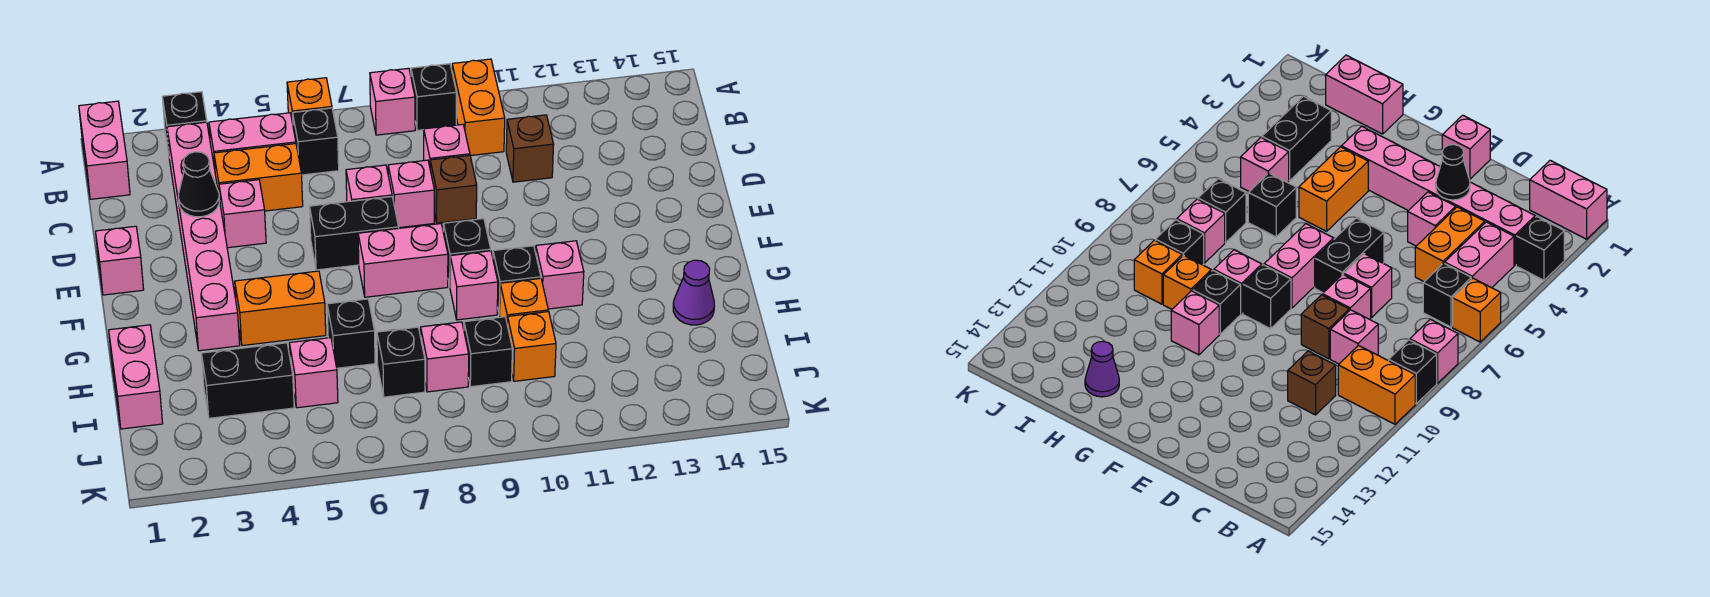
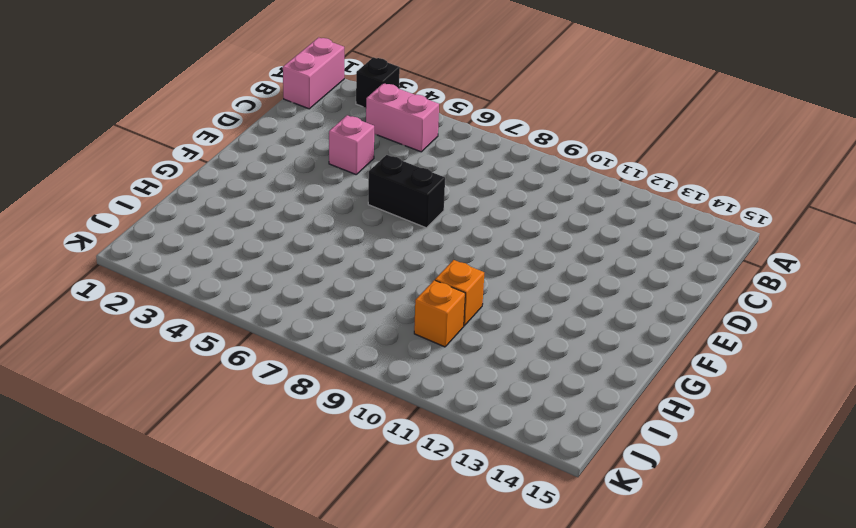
none -> orange brick A6 level 1
none -> pink brick A8 level 1
none -> black brick A9 level 1
none -> orange brick A10:B10 level 1

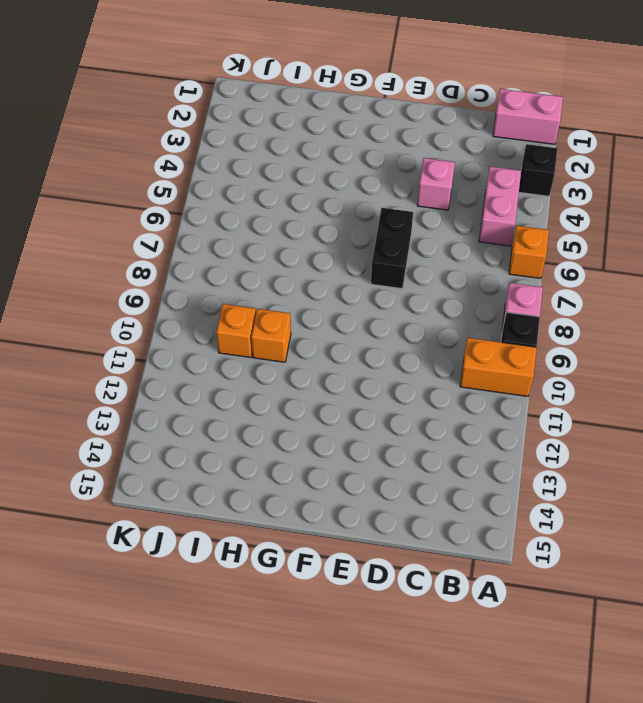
none -> pink brick B3:G3 level 1
none -> black brick B6 level 1
none -> orange brick C4:C5 level 1
none -> pink brick C9 level 1

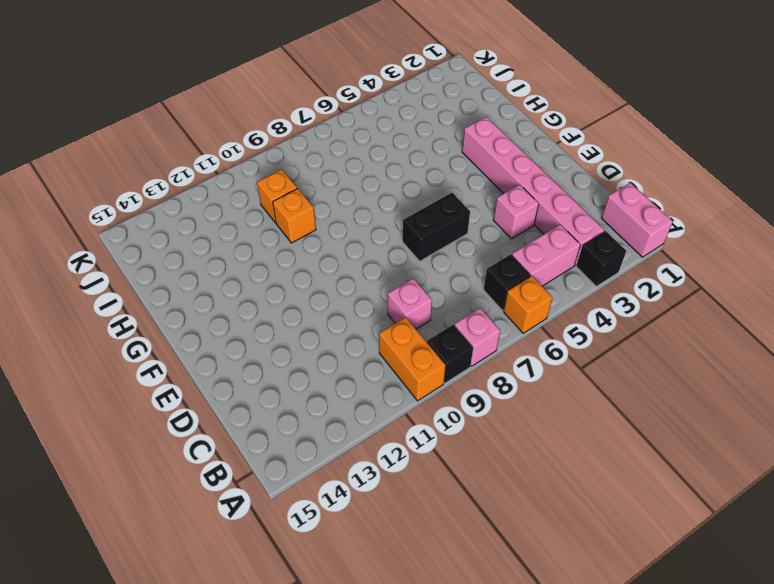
none -> orange brick C4:C5 level 1
none -> brown brick C11 level 1
none -> pink brick D7 level 1
none -> pink brick D8 level 1

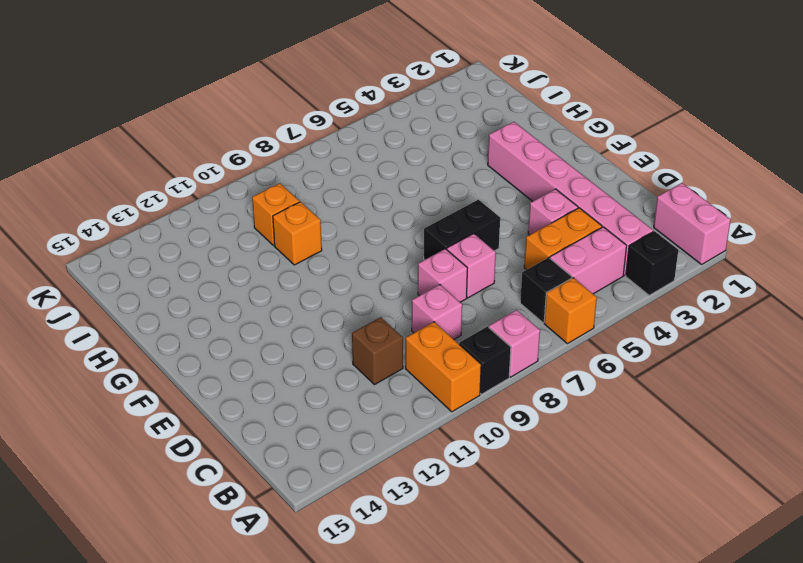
none -> brown brick D9 level 1
none -> pink brick E1 level 1
none -> pink brick F7:F8 level 1
none -> black brick F9 level 1

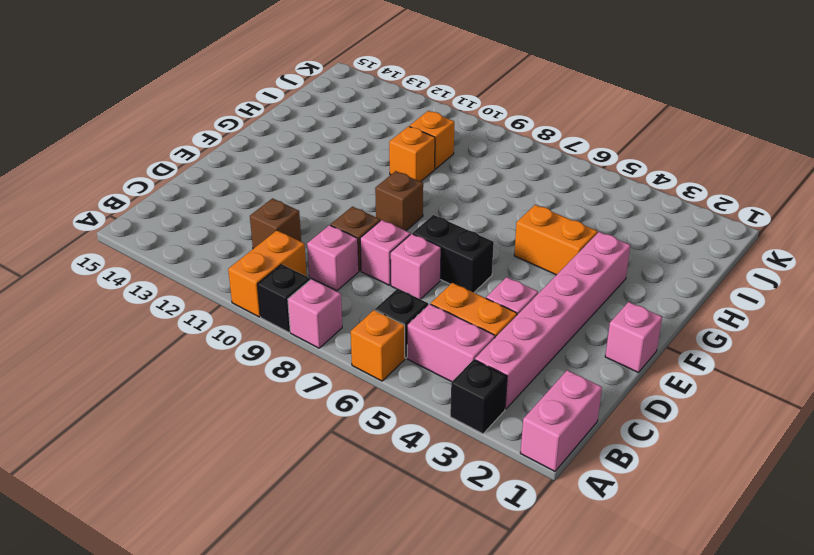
brown brick F9 level 1 -> black brick F9 level 1
none -> pink brick F7:F8 level 1
none -> pink brick G9 level 1
none -> black brick G10 level 1
none -> pink brick G11 level 1

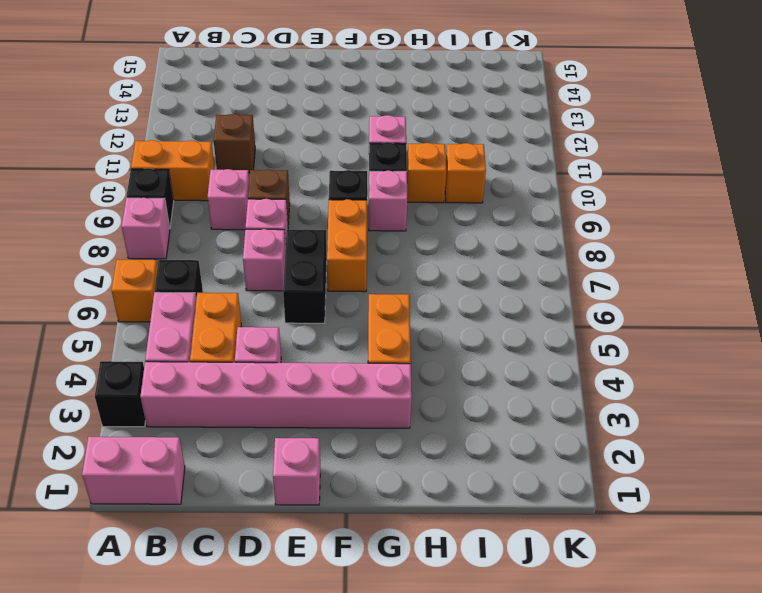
orange brick F7:F8 level 1 -> pink brick F7:F8 level 1
none -> pink brick H1:I1 level 1
none -> black brick H6 level 1
none -> purple cone H14 level 1
none -> black brick I3:I4 level 1

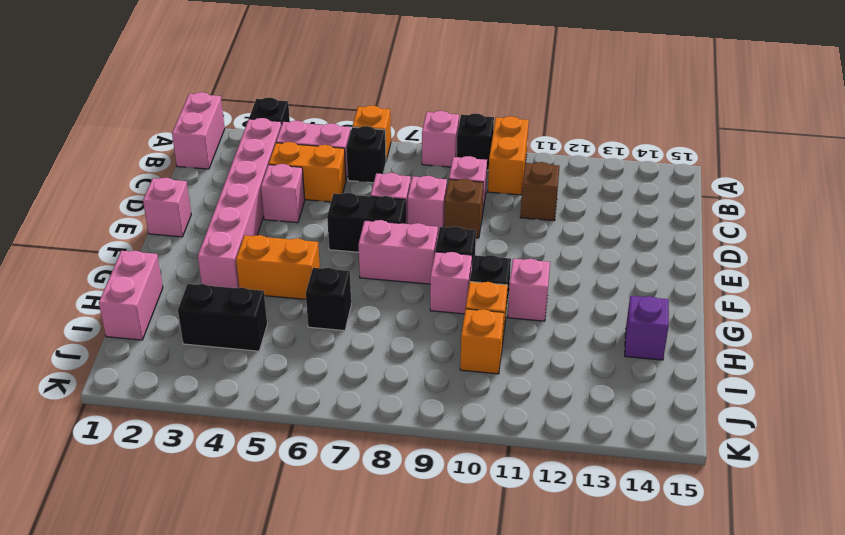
purple brick H14 level 1 -> purple cone H14 level 1
none -> pink brick I5 level 1
none -> black brick I7 level 1
none -> pink brick I8 level 1
none -> black brick I9 level 1

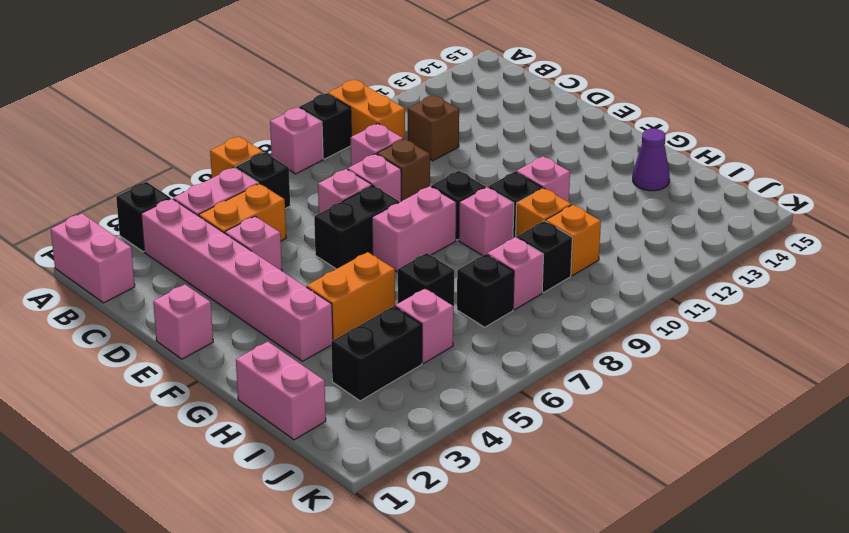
none -> black cone D3 level 2

